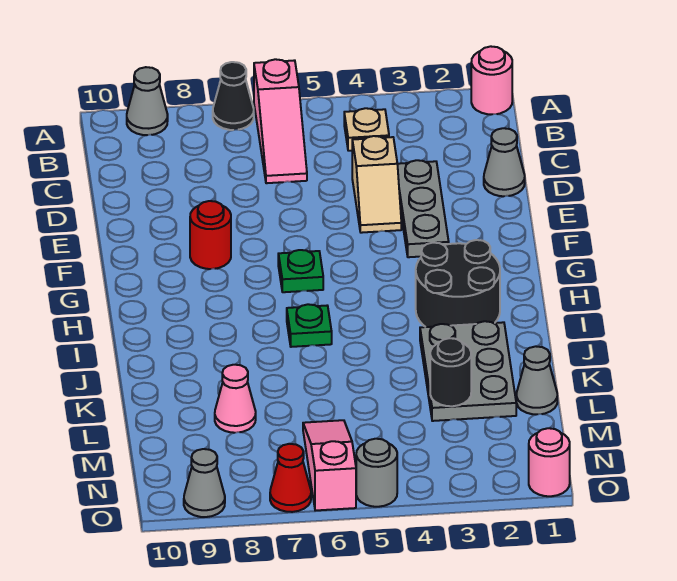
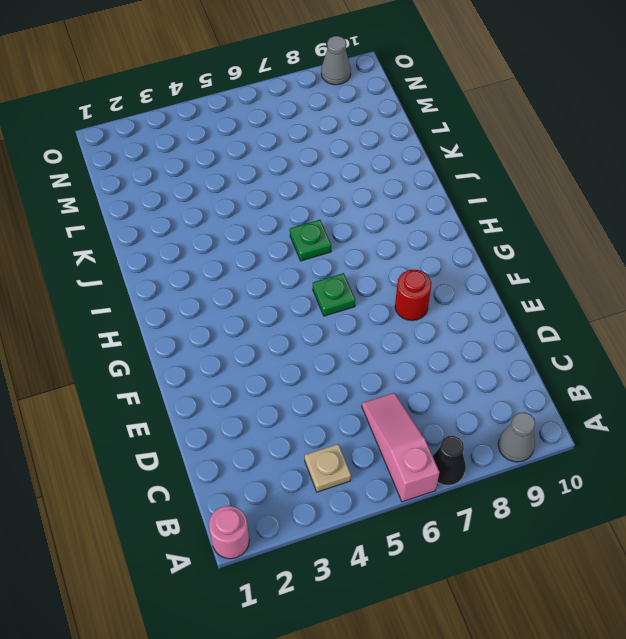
none -> grey cone D1 level 1
none -> grey plate D3:F3 level 1
none -> tan slope D4:E4 level 1 top D

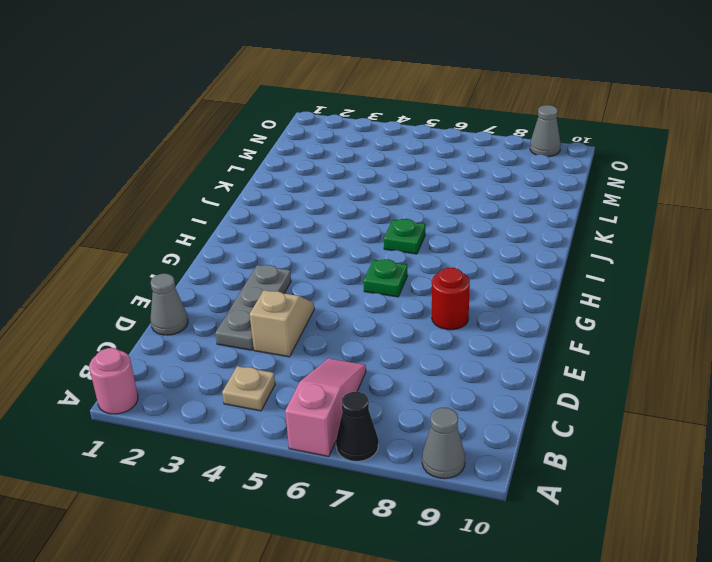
none -> black round brick H2:I3 level 1
none -> grey plate J2:L3 level 1
none -> grey cone L1 level 1

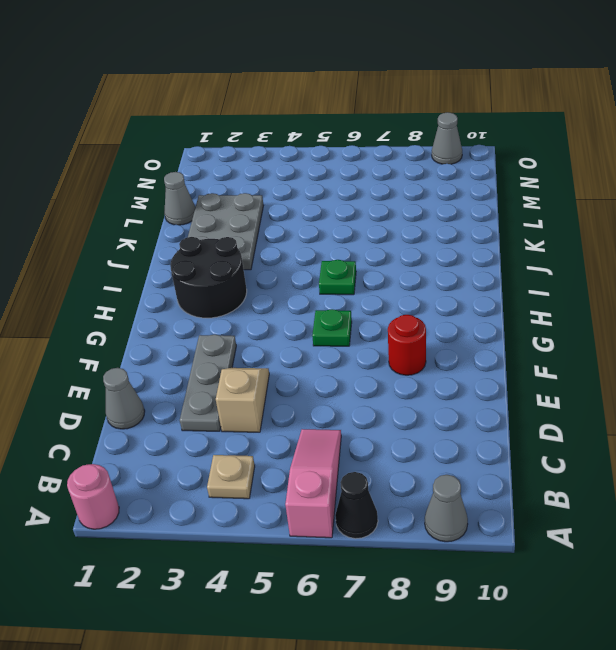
none -> pink cone L8 level 1
none -> pink slope M6:O6 level 1 top O
none -> pink round brick O1 level 1

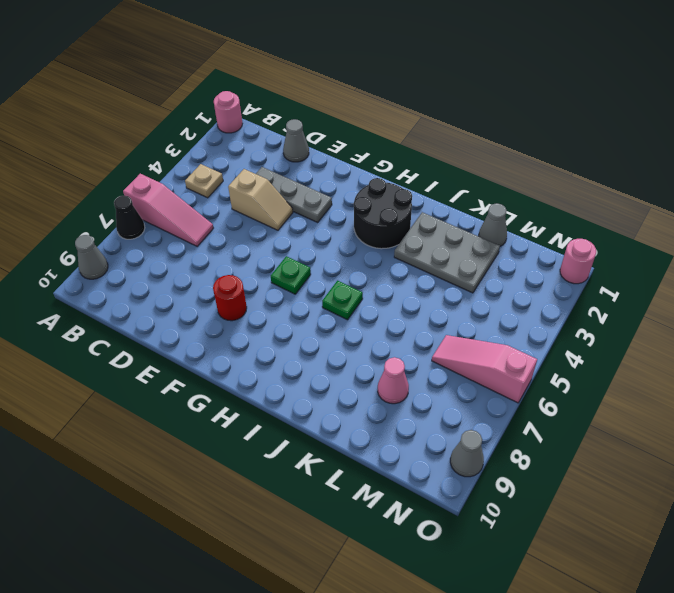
none -> grey round brick O5 level 1
none -> red cone O7 level 1
none -> black round brick L3 level 2

